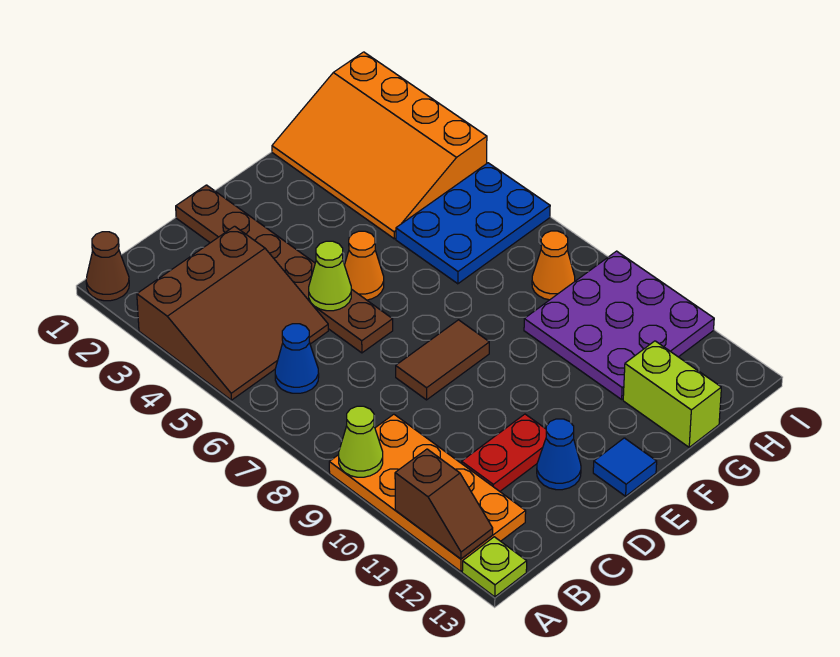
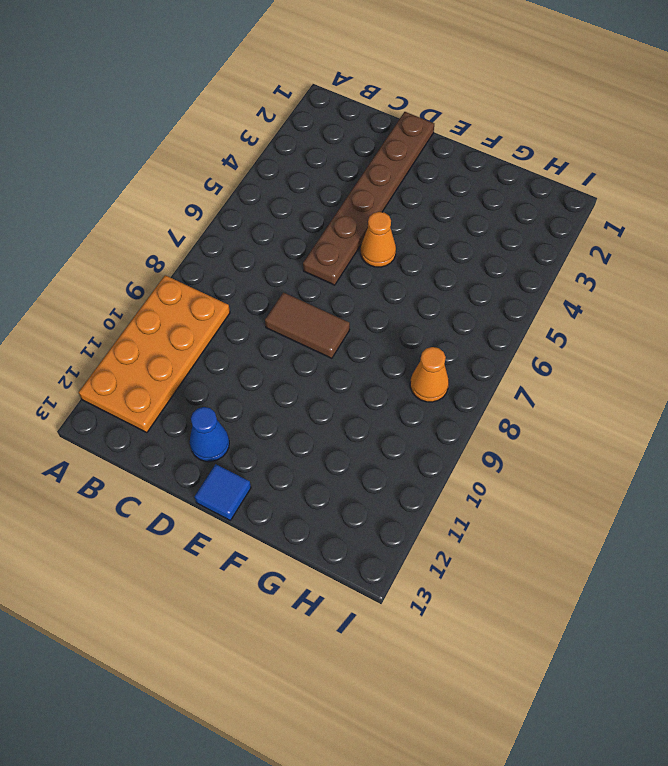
none -> brown cone A1 level 1
none -> brown slope A3:C5 level 1 top 3
none -> lime plate A13 level 1

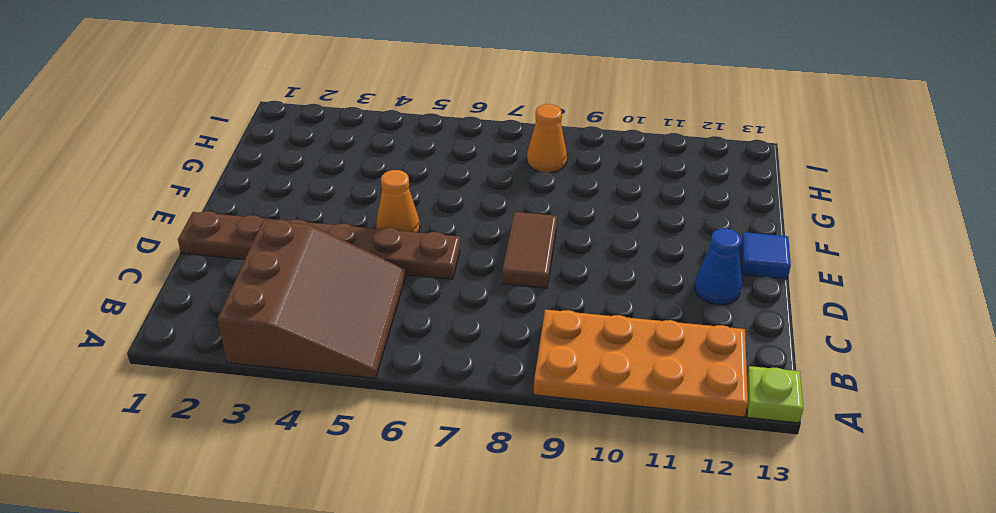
none -> brown cone A1 level 1
none -> blue cone B6 level 1
none -> red plate C11:D11 level 1

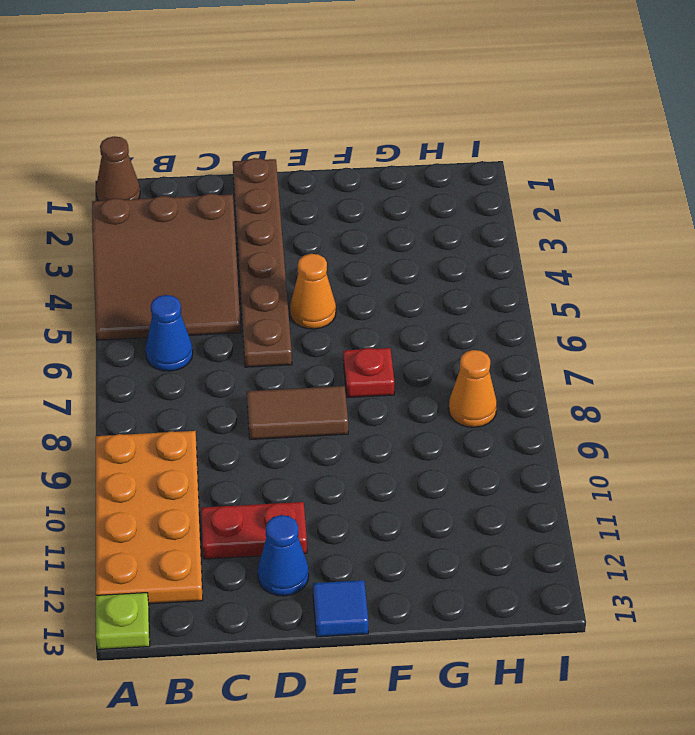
red plate F7 level 1 -> none
none -> orange slope G1:I4 level 1 top I
none -> blue plate G5:I6 level 1
none -> purple plate G9:I11 level 1

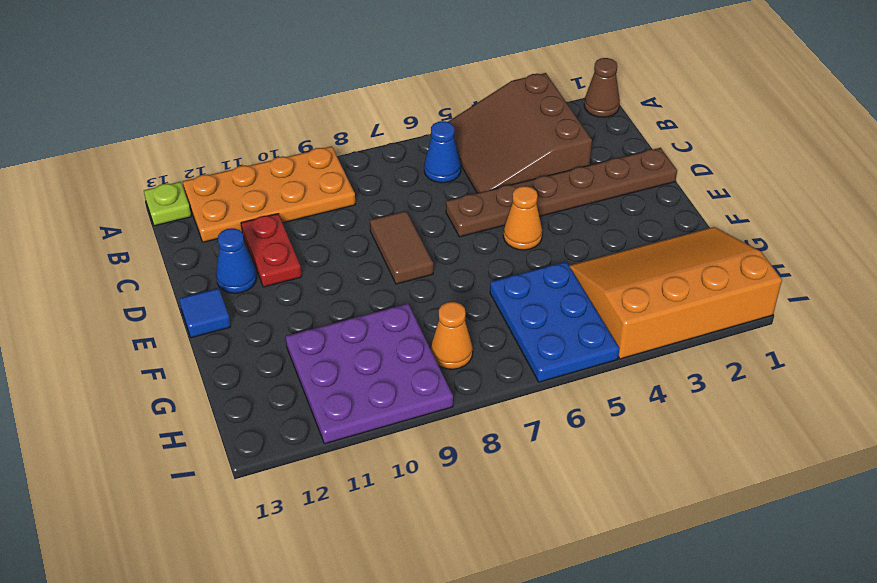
none -> lime brick G12:G13 level 1
none -> lime cone A9 level 2
none -> brown slope A11:A12 level 2 top 11

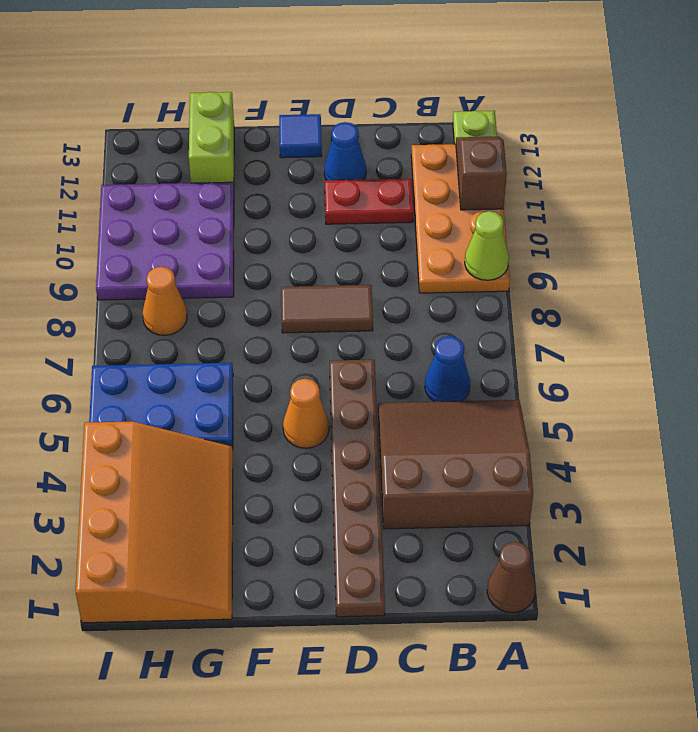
none -> lime cone D5 level 2

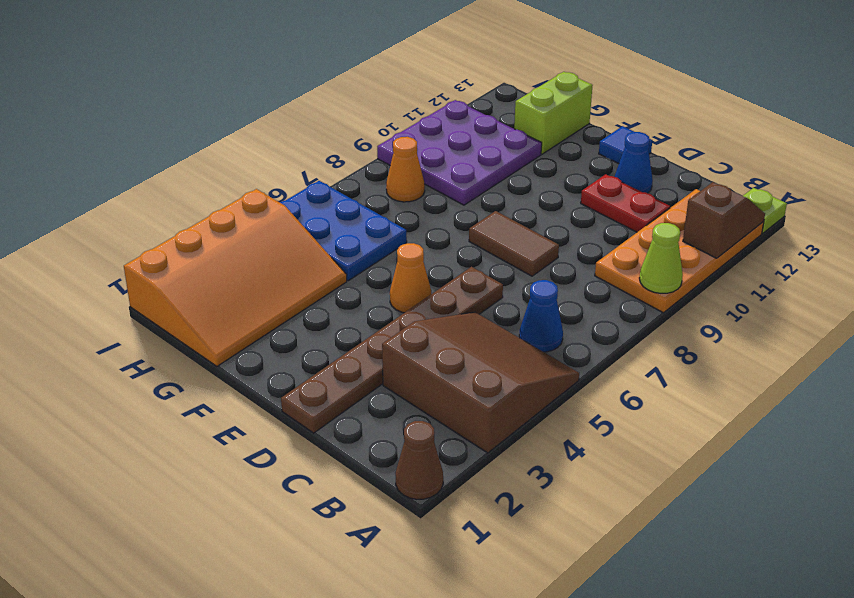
none -> lime cone D5 level 2

